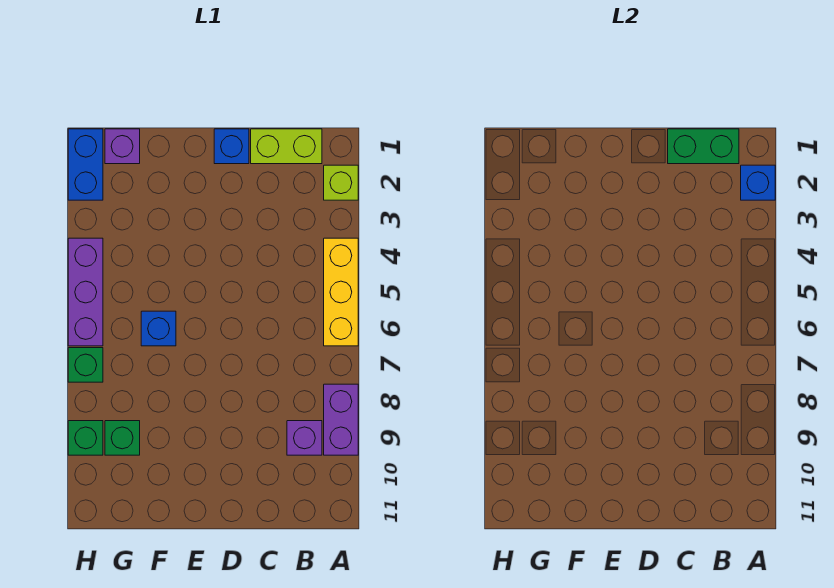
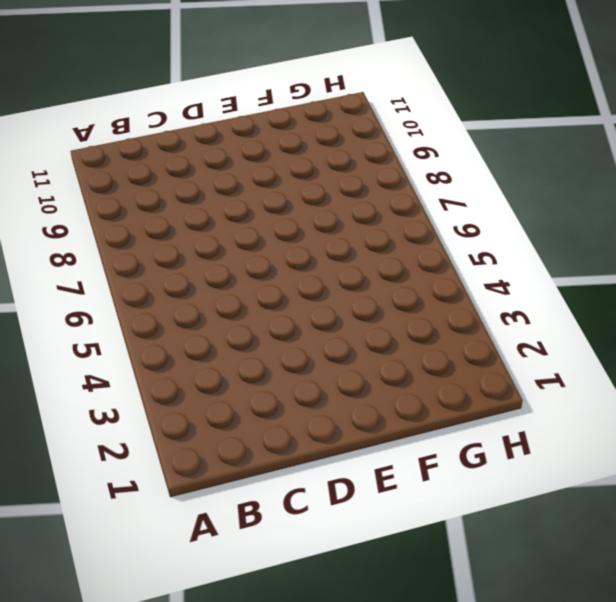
none -> lime brick A2 level 1
none -> yellow brick A4:A6 level 1
none -> purple brick A8:A9 level 1

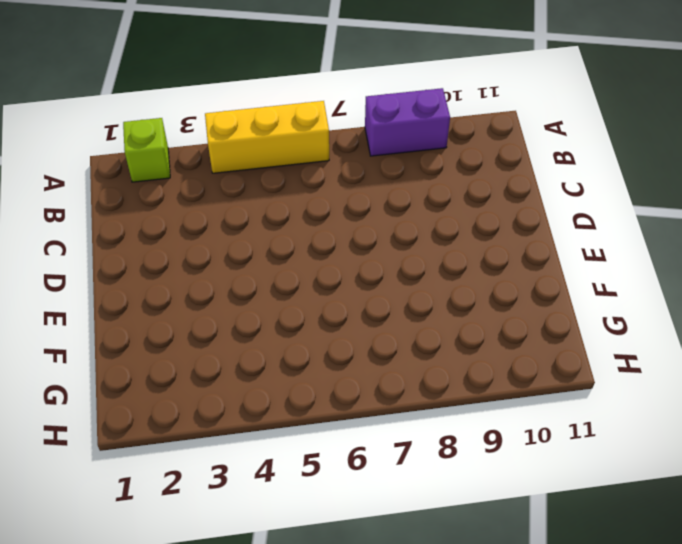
none -> lime brick B1:C1 level 1
none -> purple brick B9 level 1
none -> blue brick D1 level 1

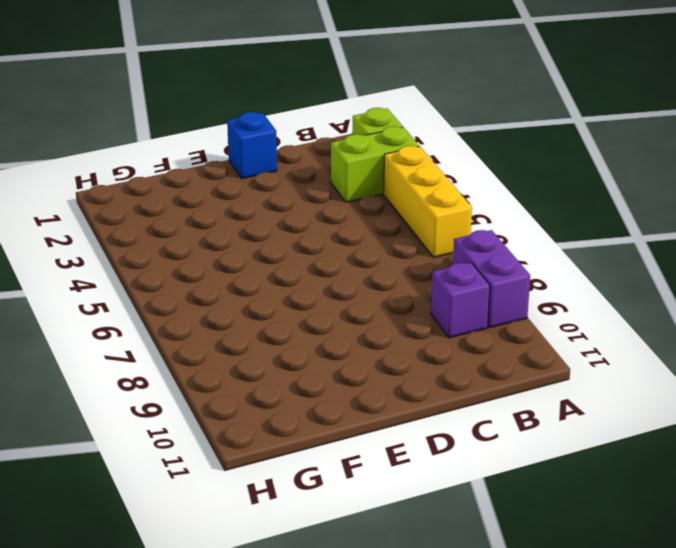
lime brick A3:B3 level 1 -> lime brick B1:C1 level 1
none -> blue brick F6 level 1
none -> purple brick G1 level 1
none -> green brick G9 level 1

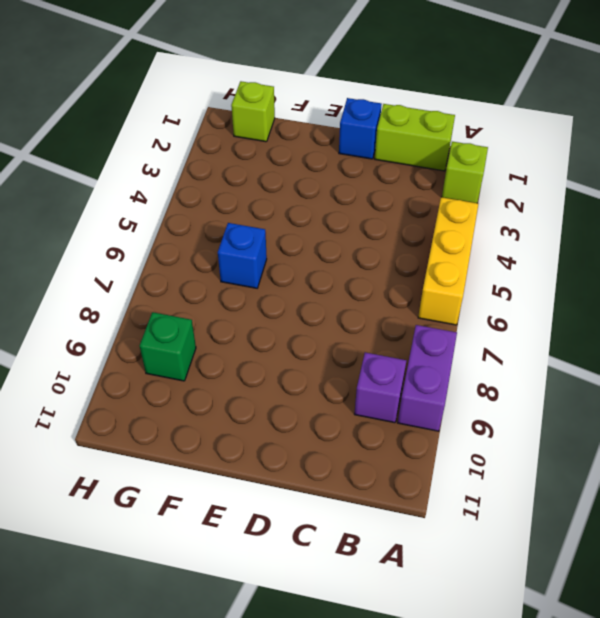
lime brick G1 level 1 -> purple brick G1 level 1
none -> blue brick H1:H2 level 1
none -> purple brick H4:H6 level 1
none -> green brick H7 level 1

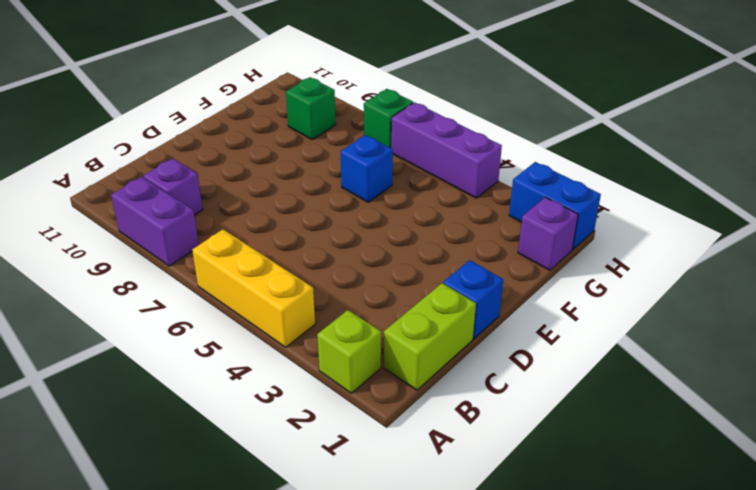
none -> green brick H9 level 1
none -> blue brick A2 level 2
none -> green brick B1:C1 level 2

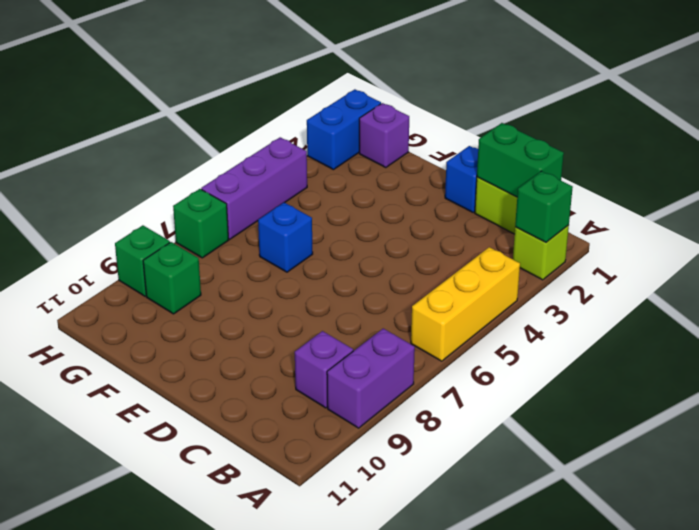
green brick A2 level 2 -> blue brick A2 level 2

